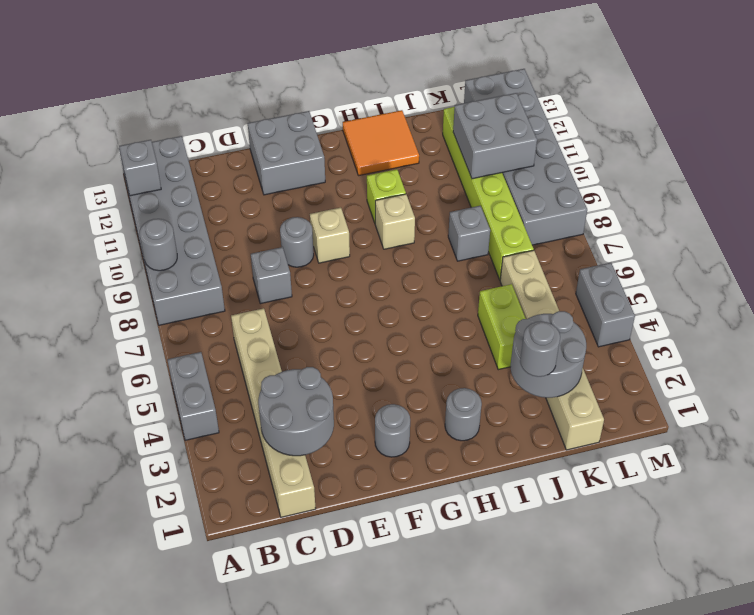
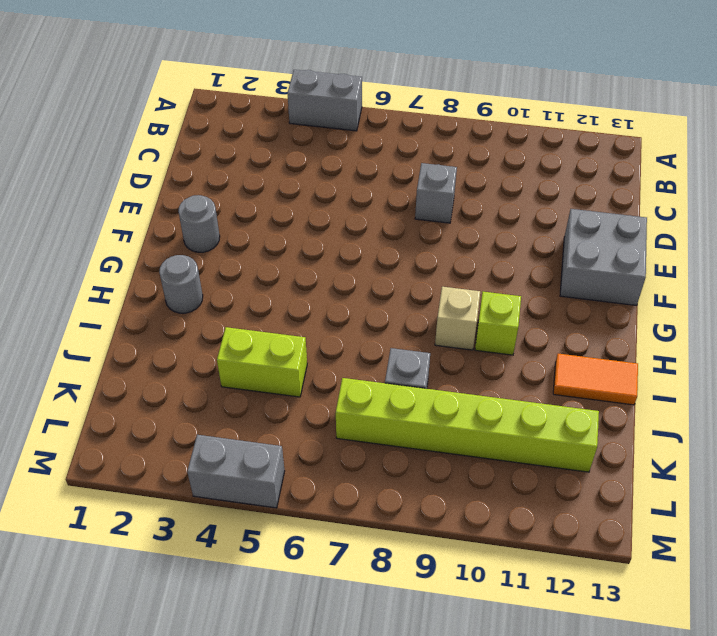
orange tile I12:I13 level 1 -> orange tile H12:I13 level 1
none -> grey brick A8:B13 level 1
none -> tan brick C1:C6 level 1
none -> grey round brick E9 level 1

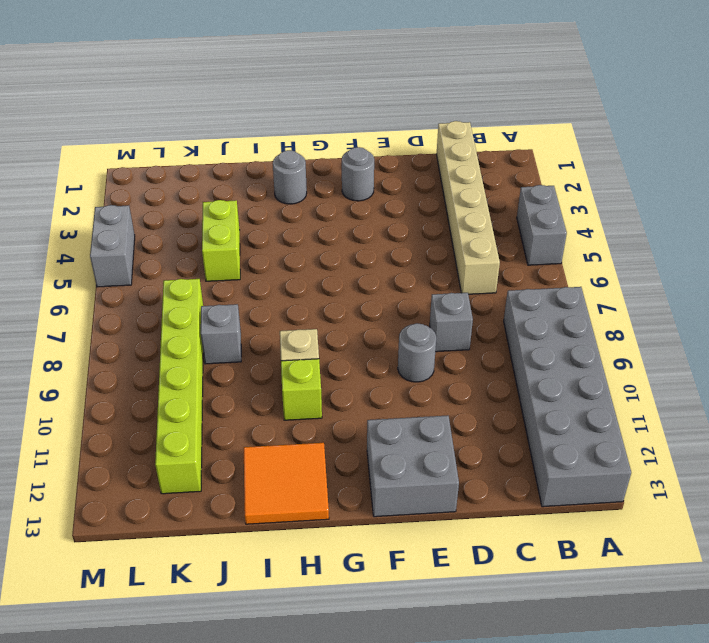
none -> tan brick F9 level 1
none -> tan brick K1:K6 level 1
none -> grey brick L8:M13 level 1

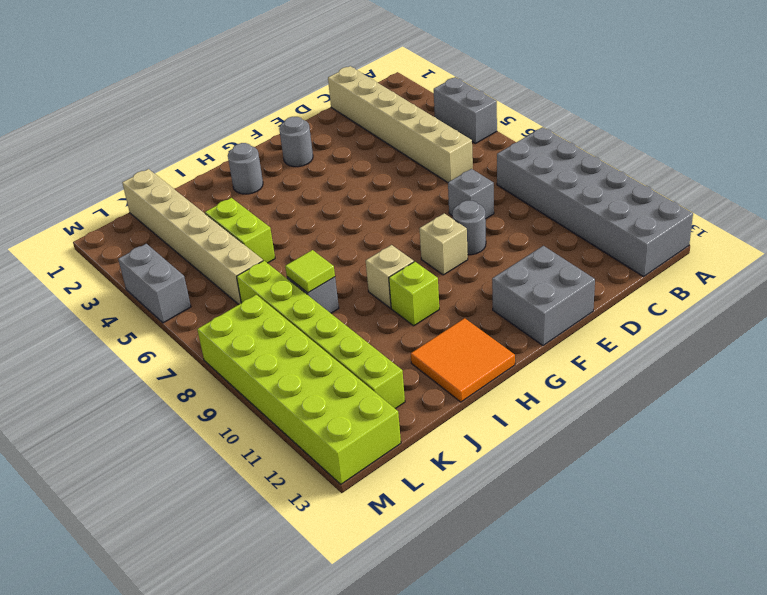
lime tile J8 level 2 -> none
lime brick L8:M13 level 1 -> grey brick L8:M13 level 1
none -> grey round brick A9 level 2
none -> grey brick A12 level 2
none -> grey round brick C2:D3 level 2

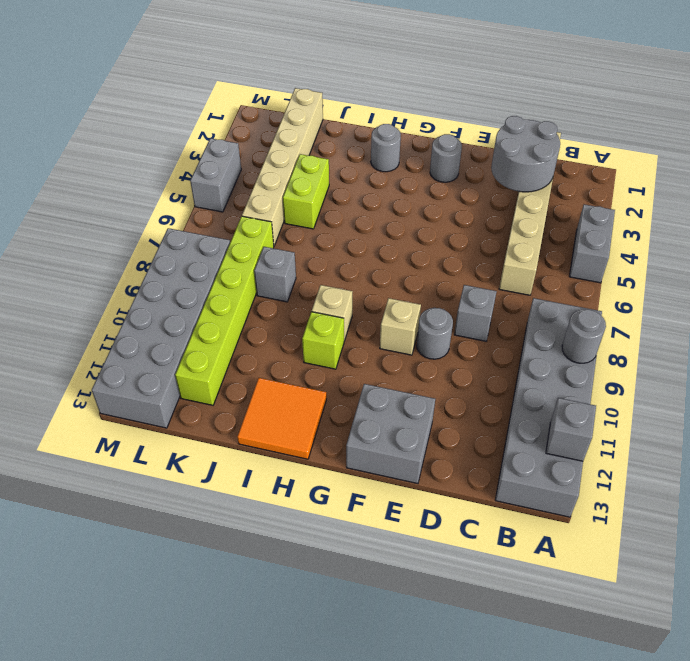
none -> grey round brick J2:K3 level 2
none -> grey brick K10:L11 level 2
none -> grey round brick J2 level 3

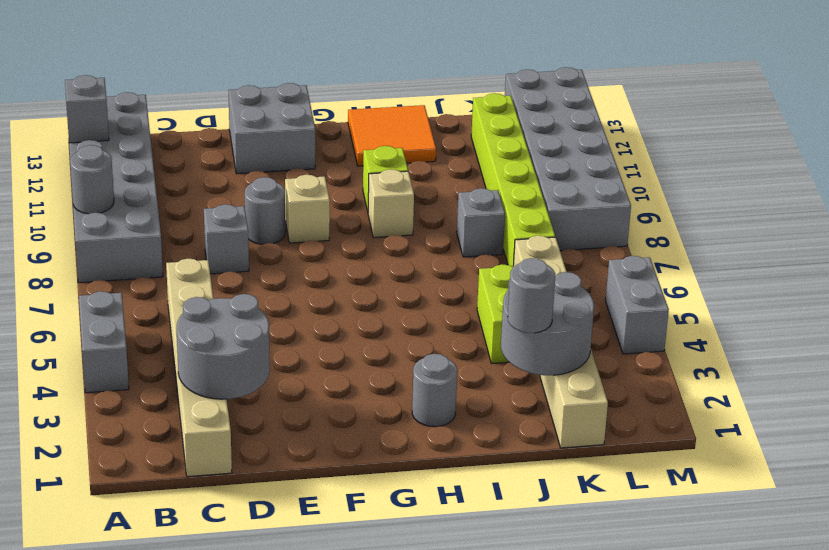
none -> grey round brick F2 level 1
none -> grey brick K10:L11 level 2

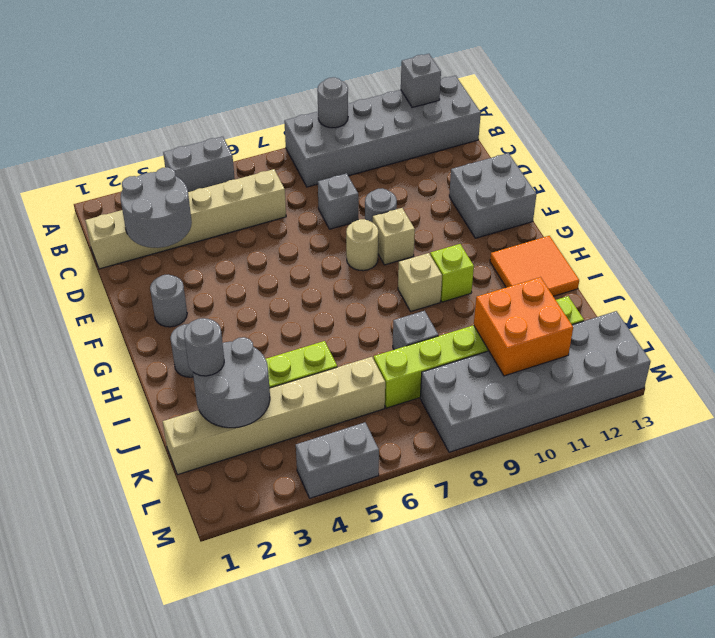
tan round brick F8 level 1 -> none
orange brick K10:L11 level 2 -> grey brick K10:L11 level 2

